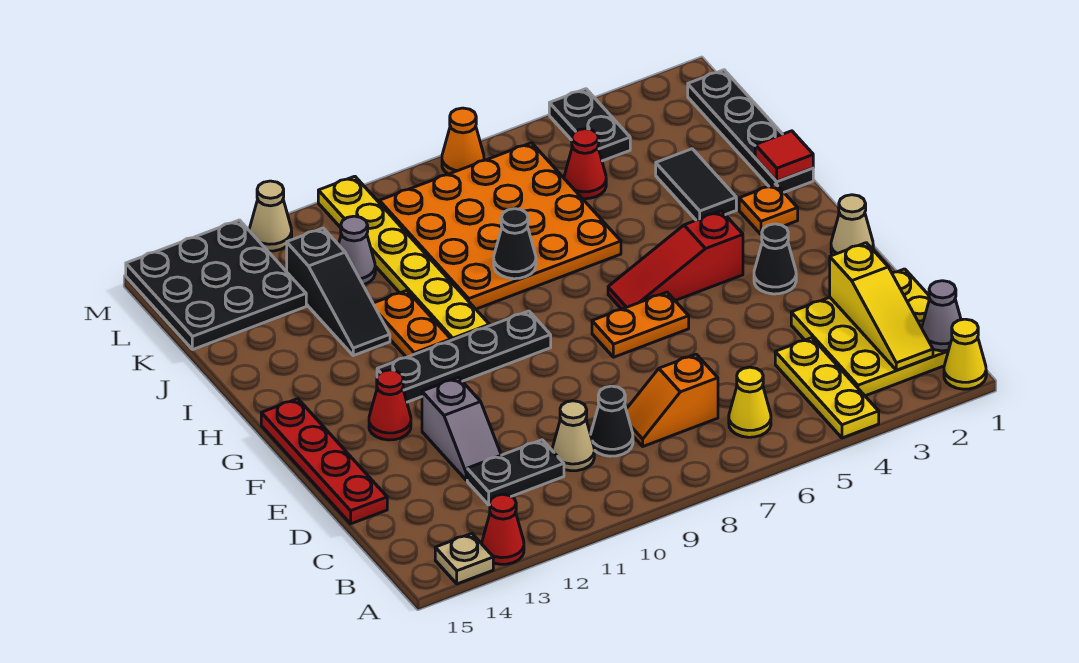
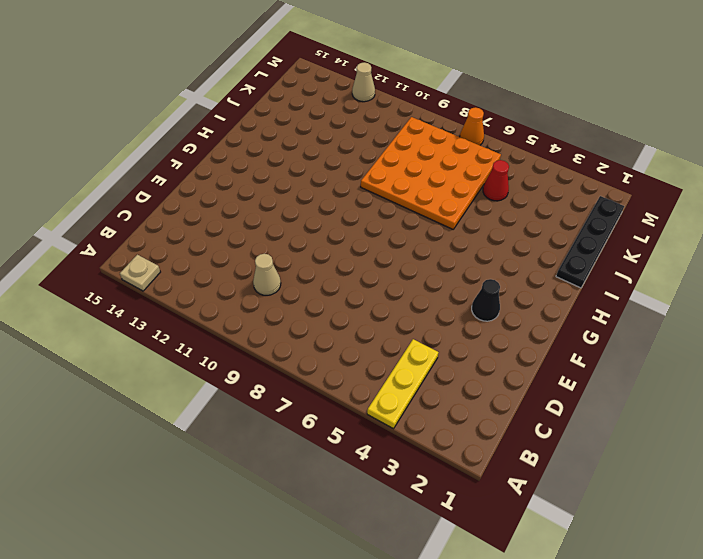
none -> yellow cone A1 level 1
none -> red cone A13 level 1
none -> yellow plate B1:D3 level 1
none -> yellow cone B6 level 1

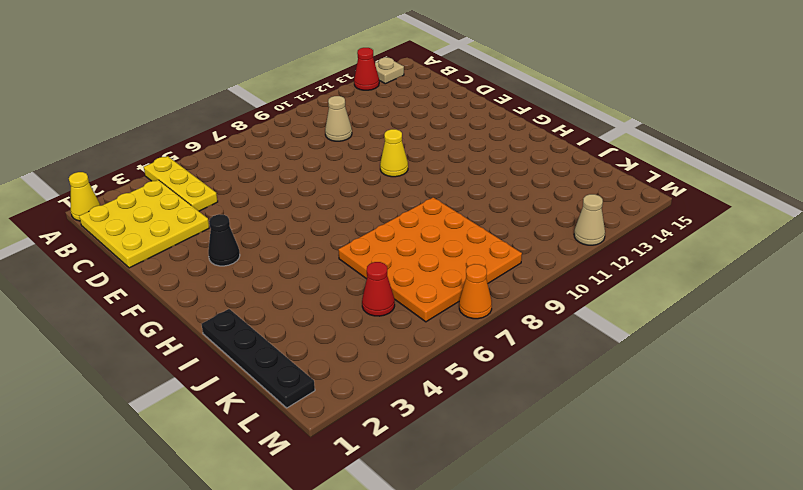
yellow cone F10 level 1 -> yellow cone B6 level 1
none -> orange slope C7:C8 level 1 top 7
none -> black cone C9 level 1
none -> black plate C11:C12 level 1
none -> grey slope D12:E12 level 1 top E

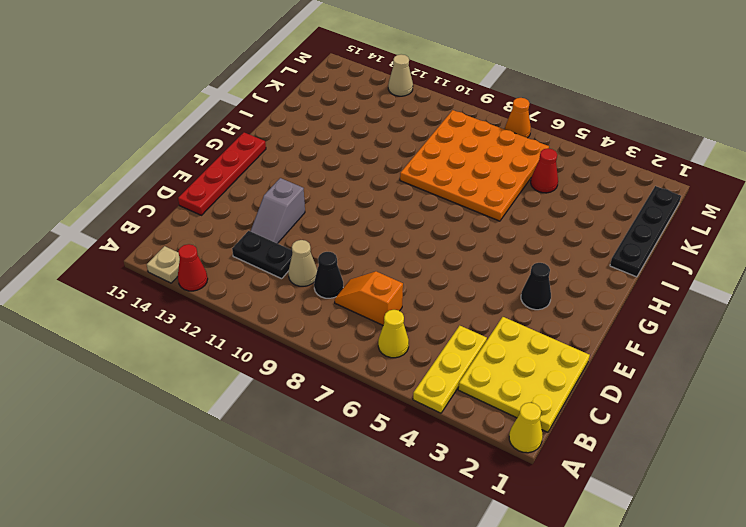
none -> tan cone F1 level 1
none -> orange plate F6:F7 level 1
none -> red cone F13 level 1
none -> red slope G4:G6 level 1 top 4

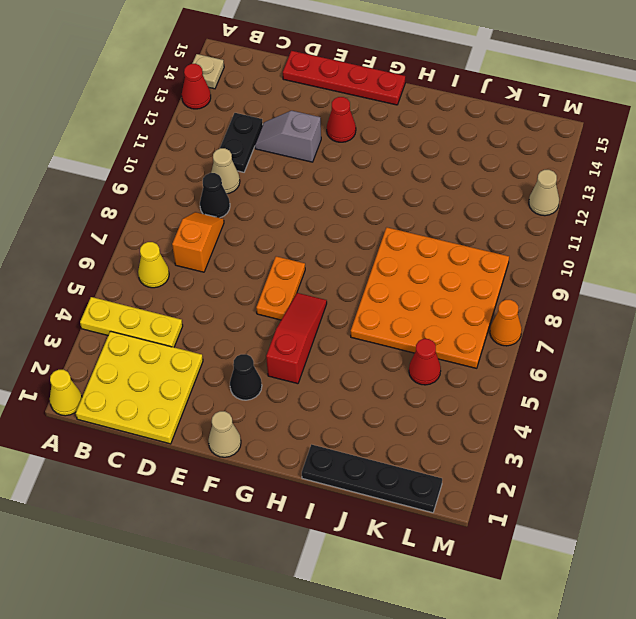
none -> black plate G9:G12 level 1
none -> orange plate H2 level 1
none -> yellow plate H10:M10 level 1
none -> orange plate H11:I11 level 1

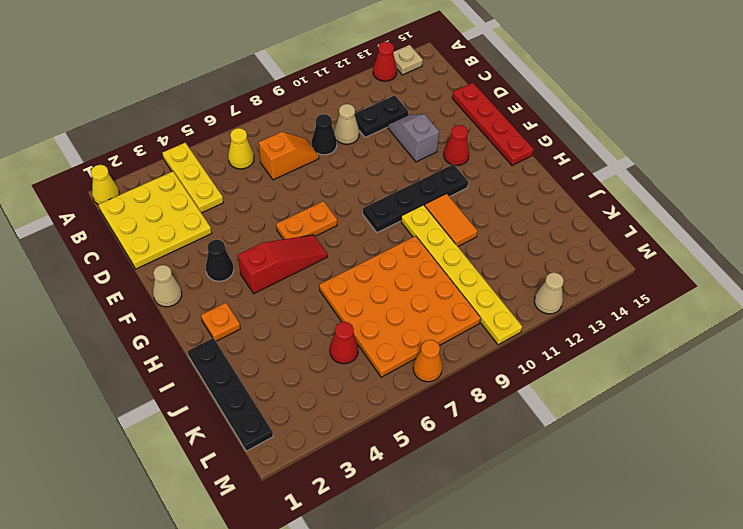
orange tile H11:I11 level 1 -> orange plate H11:I11 level 1
none -> black tile I3:J3 level 1
none -> black slope I12:K12 level 1 top K
none -> grey cone K11 level 1
none -> black plate K13:M15 level 1

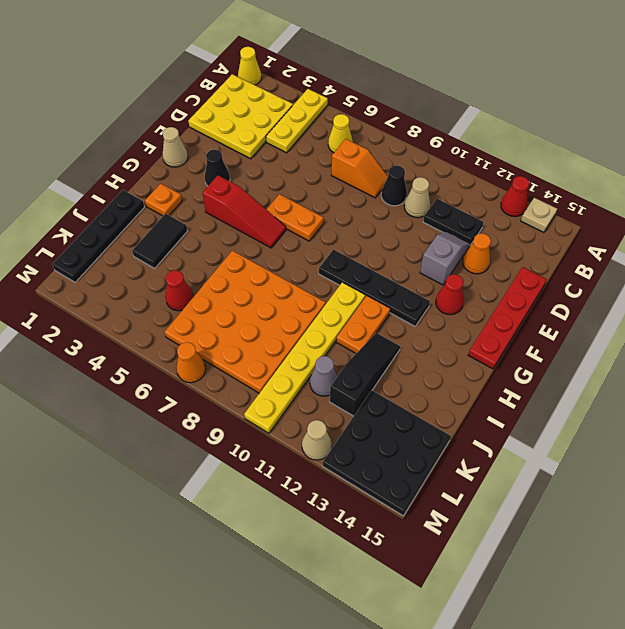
orange cone D13 level 1 -> none
none -> black plate L4:M4 level 1
none -> grey cone B1 level 2
none -> yellow slope B2:D2 level 2 top D
none -> red tile I1 level 2

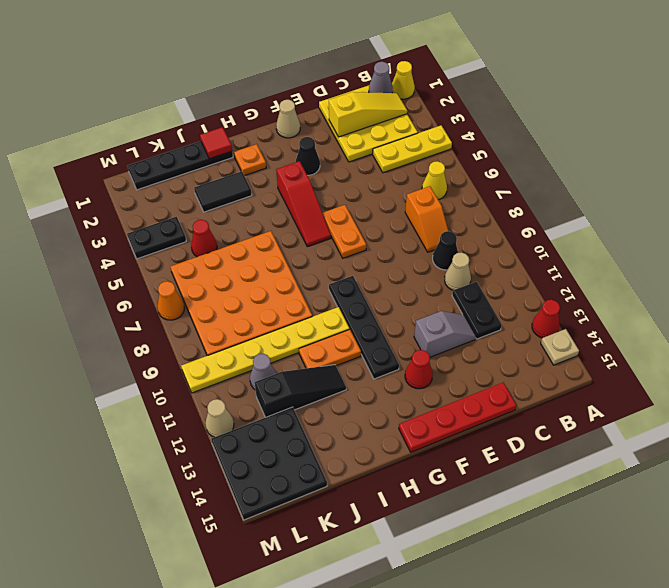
none -> black cone I8 level 2

